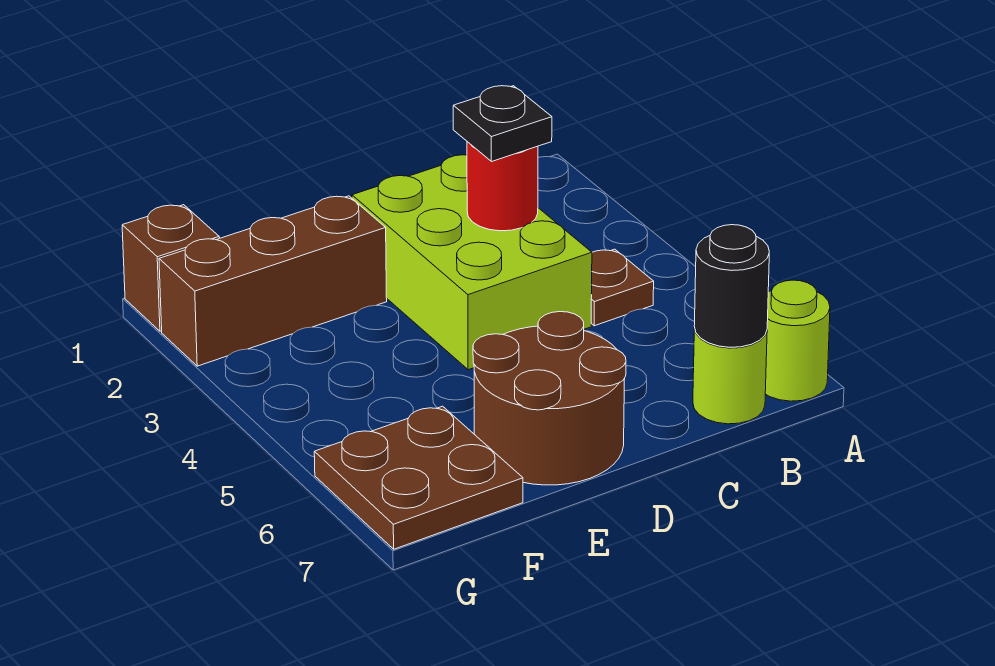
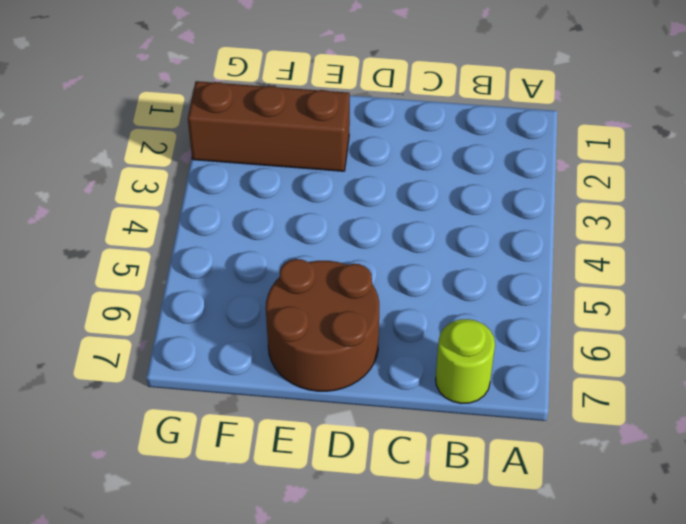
none -> lime round brick A7 level 1
none -> brown plate B4 level 1

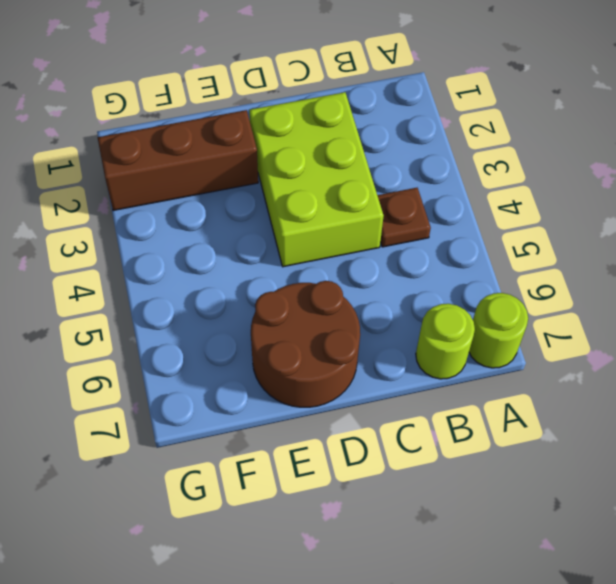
none -> brown plate F6:G7 level 1
none -> brown brick G1 level 1

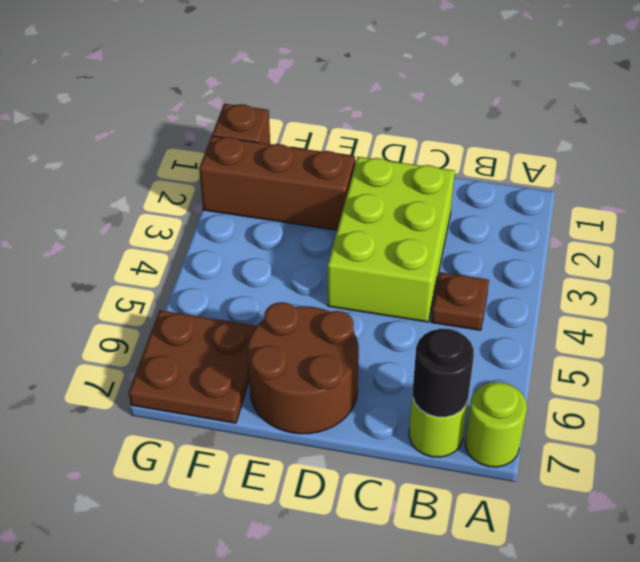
none -> red round brick C3 level 2
none -> black plate C3 level 3

